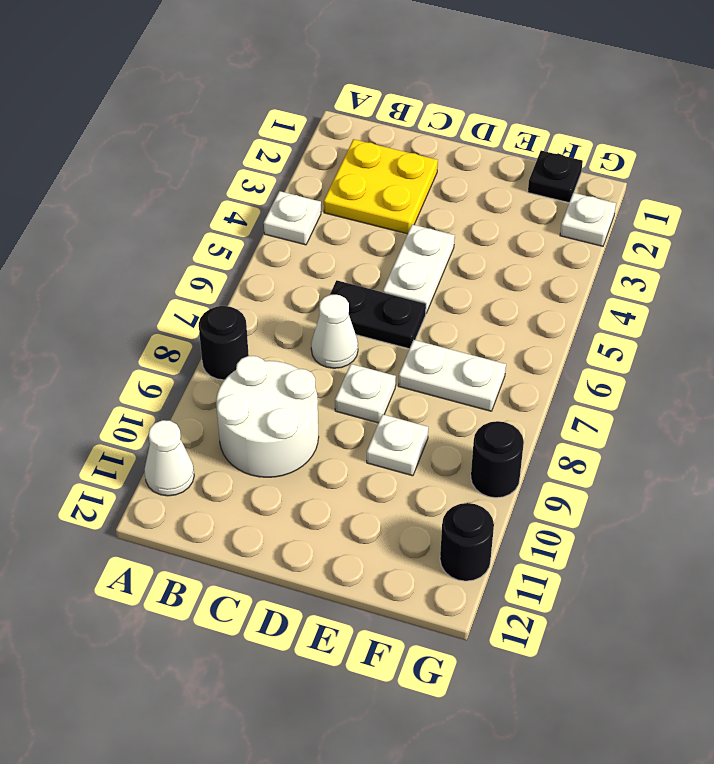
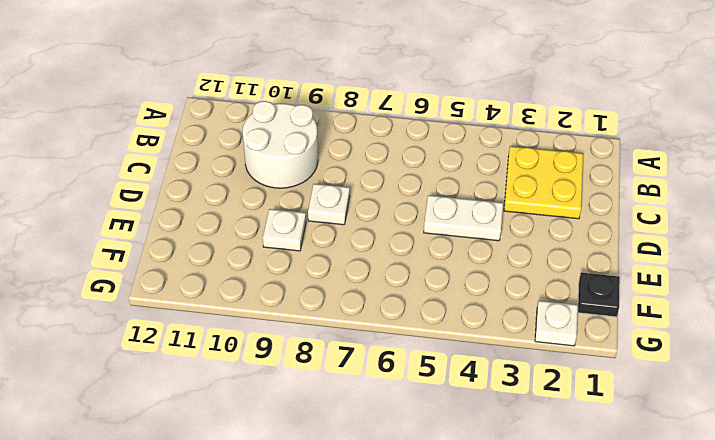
none -> white plate A4 level 1
none -> black round brick A8 level 1
none -> white cone A11 level 1

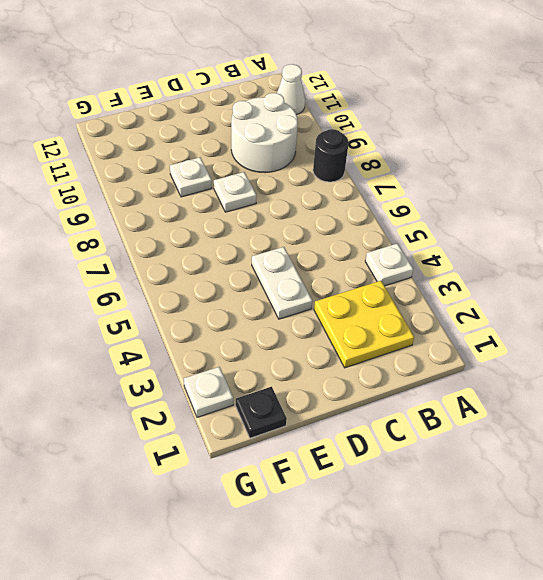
none -> black plate C6:D6 level 1
none -> white cone C7 level 1
none -> white plate E7:F7 level 1

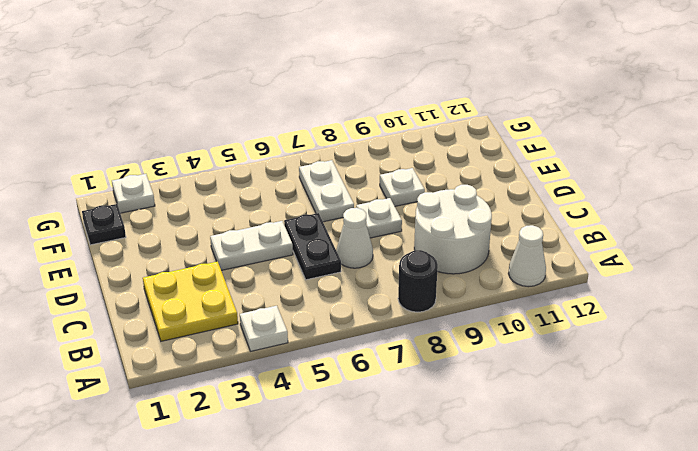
none -> black round brick G9 level 1
none -> black round brick G11 level 1

